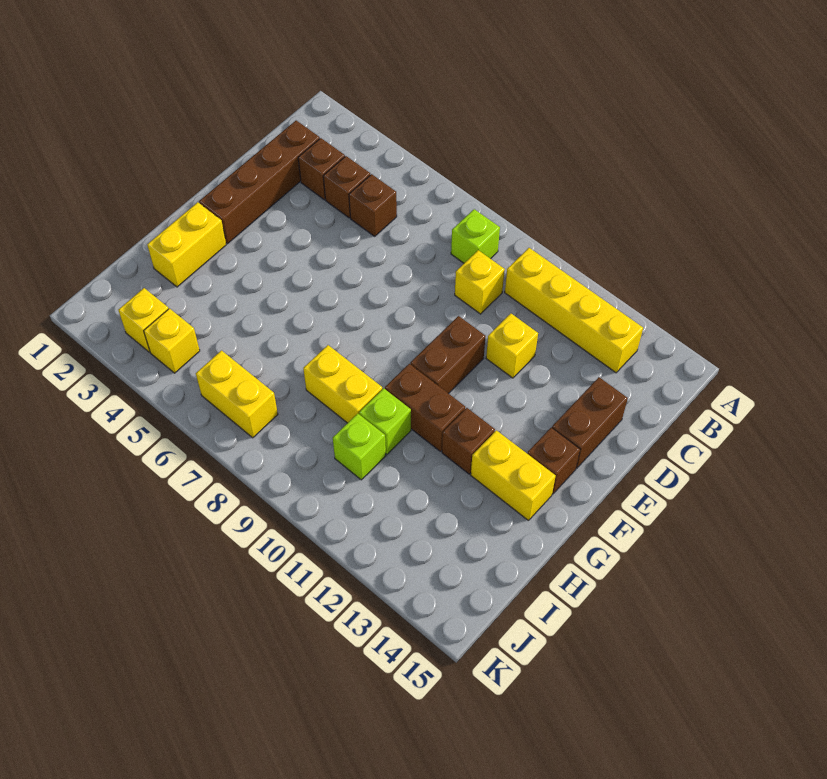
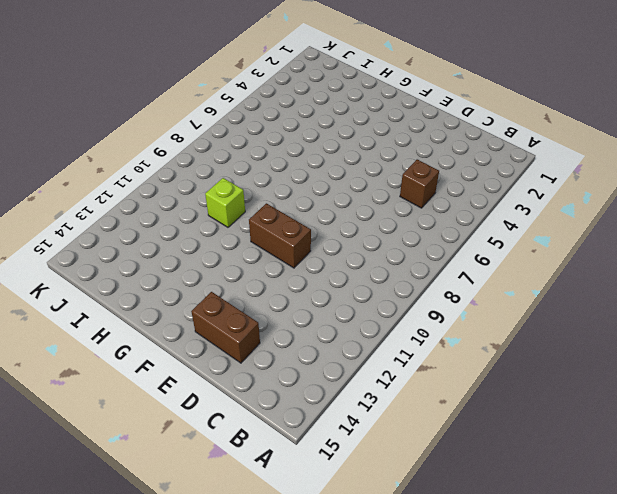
none -> lime brick B8 level 1
none -> yellow brick B10:B13 level 1
none -> brown brick C2:F2 level 1

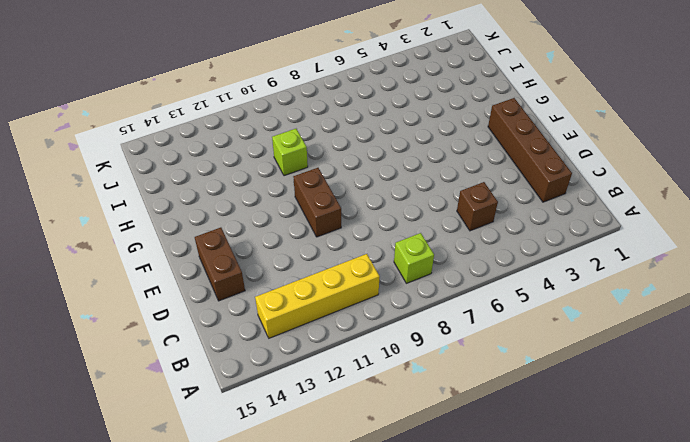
none -> brown brick C3 level 1
none -> brown brick C4 level 1
none -> yellow brick C9 level 1

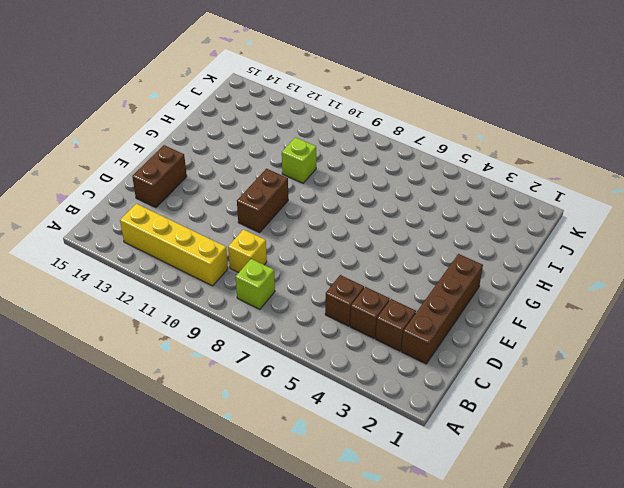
none -> yellow brick D11 level 1
none -> brown brick F14 level 1
none -> yellow brick G2:H2 level 1

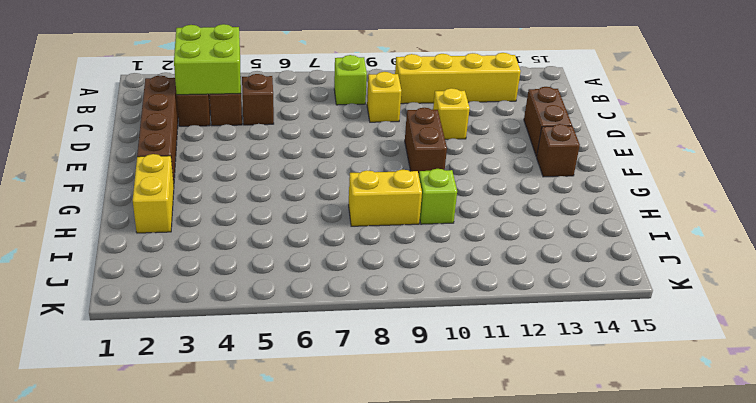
lime brick B3:C4 level 2 -> none
none -> brown brick G10:G11 level 1
none -> brown brick G12 level 1
none -> yellow brick G13:G14 level 1

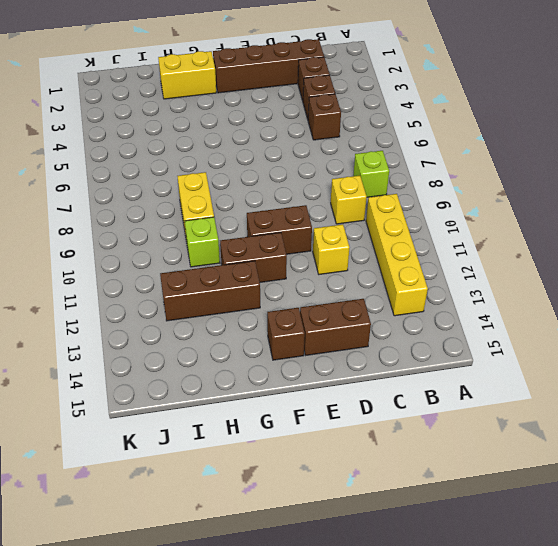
brown brick F11:G11 level 1 -> brown brick G10:G11 level 1
brown brick G12:I12 level 1 -> brown brick G12 level 1
none -> yellow brick G13:G14 level 1
none -> lime brick I10 level 1
none -> yellow brick J3 level 1

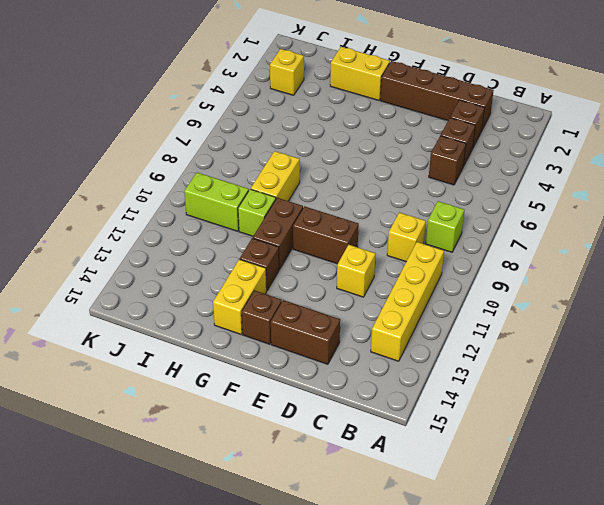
lime brick I10:J10 level 1 -> lime brick I10 level 1
none -> yellow brick J4 level 1
none -> yellow brick J6:J7 level 1

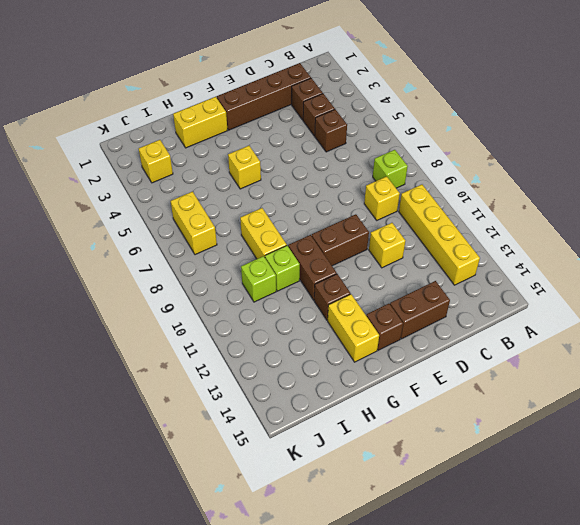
yellow brick G5 level 1 -> yellow brick J4 level 1

